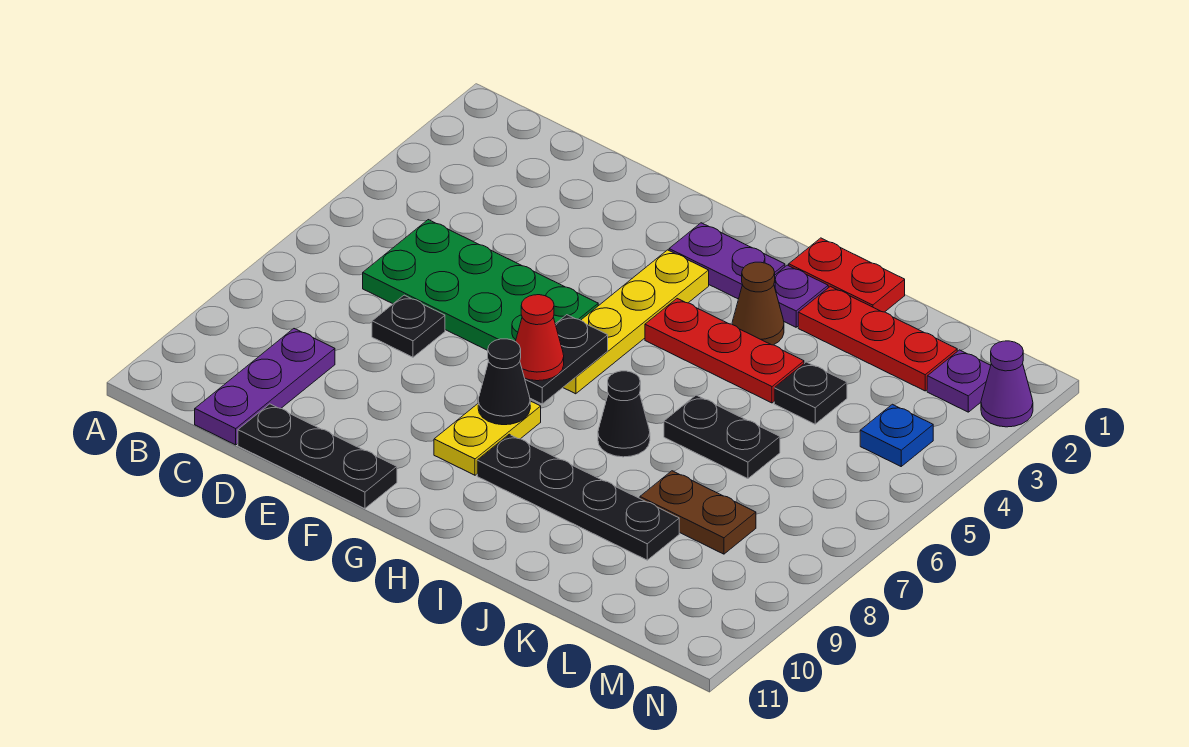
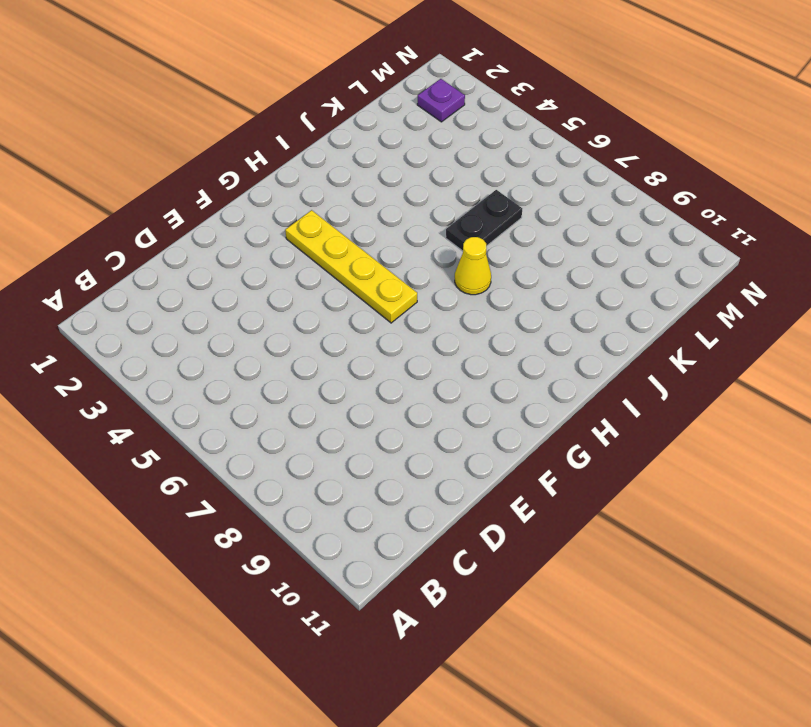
yellow cone I7 level 1 -> black cone I7 level 1
none -> green plate C5:F6 level 1
none -> purple plate C9:C11 level 1
none -> black plate D7 level 1

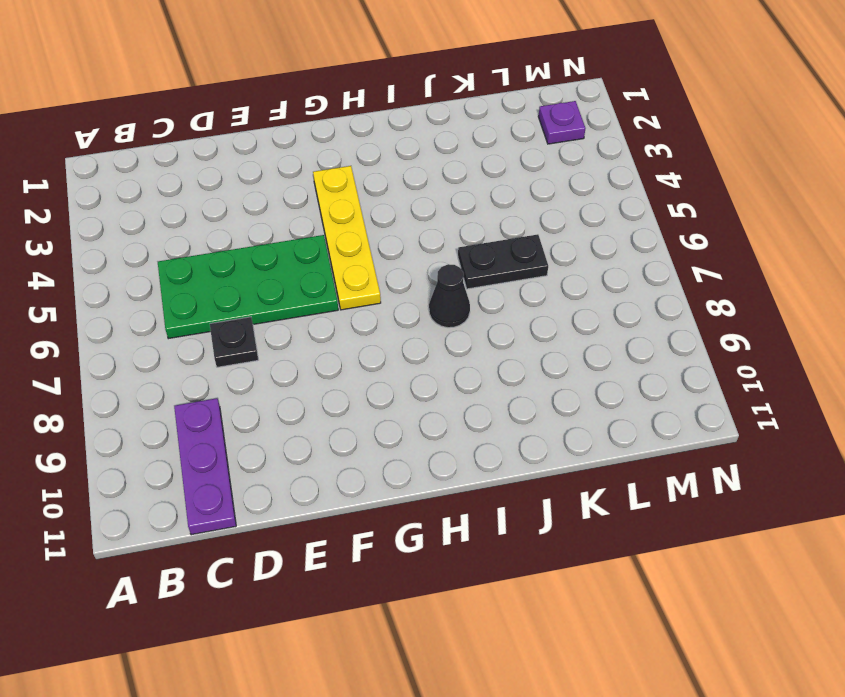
none -> black plate D11:F11 level 1
none -> purple plate G2:H2 level 1
none -> yellow plate G8:G9 level 1

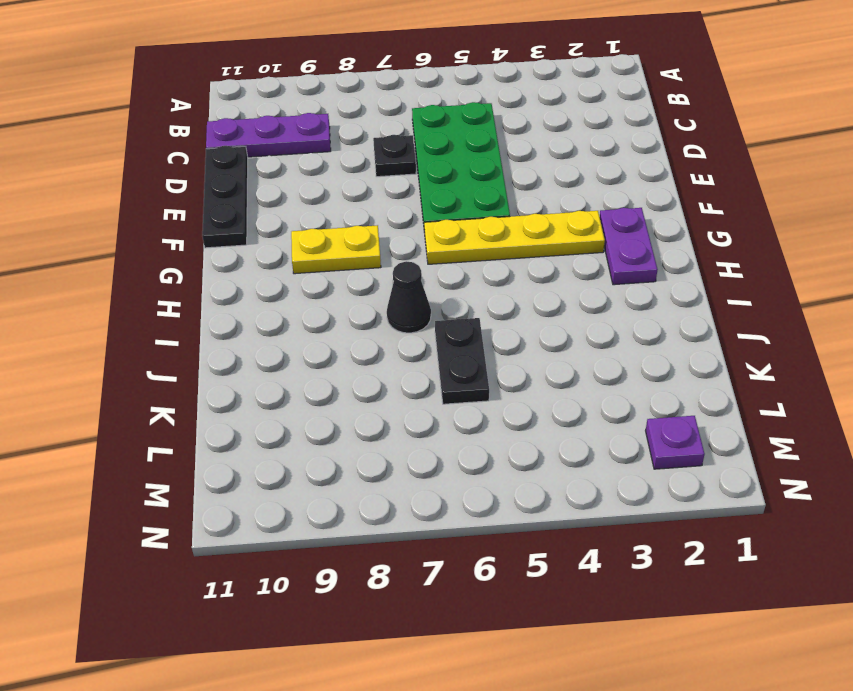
none -> red plate H4:J4 level 1
none -> black plate H9:K9 level 1
none -> red plate I1:J1 level 1

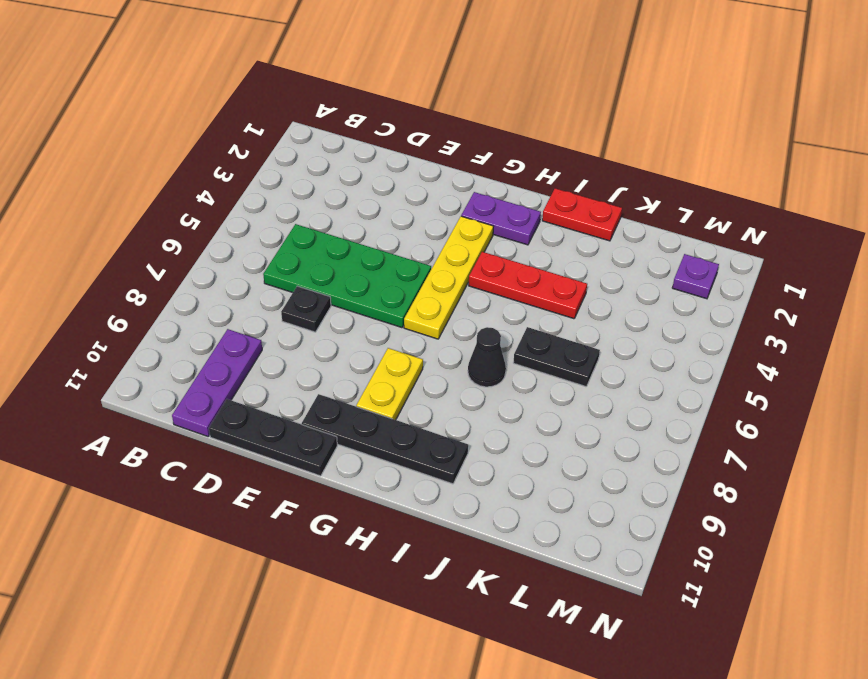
black plate F10:I10 level 1 -> black plate H9:K9 level 1
none -> purple plate I2 level 1
none -> brown cone I3 level 1
none -> red plate J2:L2 level 1

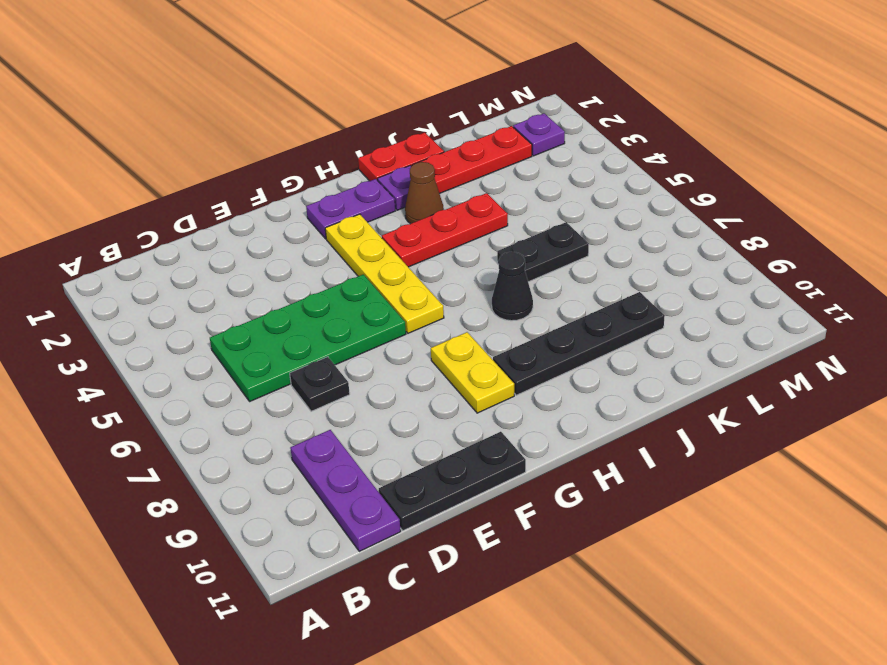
none -> black plate K4 level 1
none -> brown plate K8:L8 level 1
none -> blue plate M4 level 1

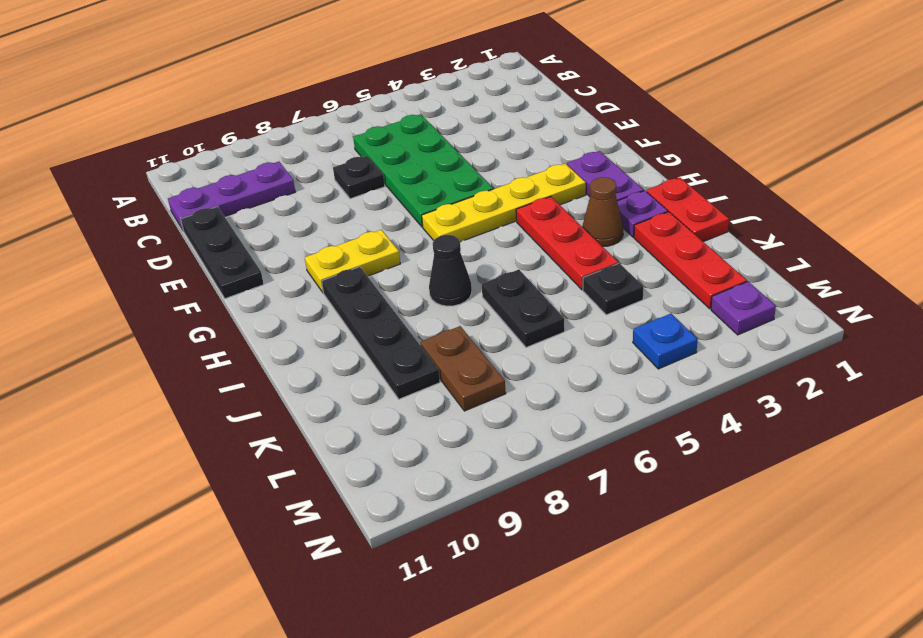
none -> purple cone N2 level 1
none -> black plate G6:G7 level 2
none -> black cone G8 level 2

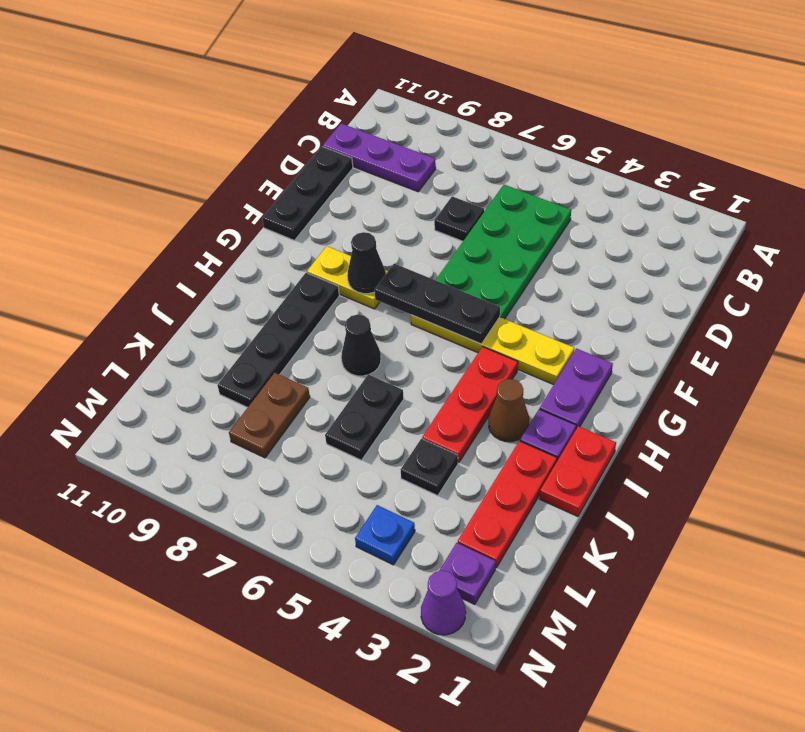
black plate G5:G7 level 2 -> black plate G6:G7 level 2
none -> red cone G7 level 3

